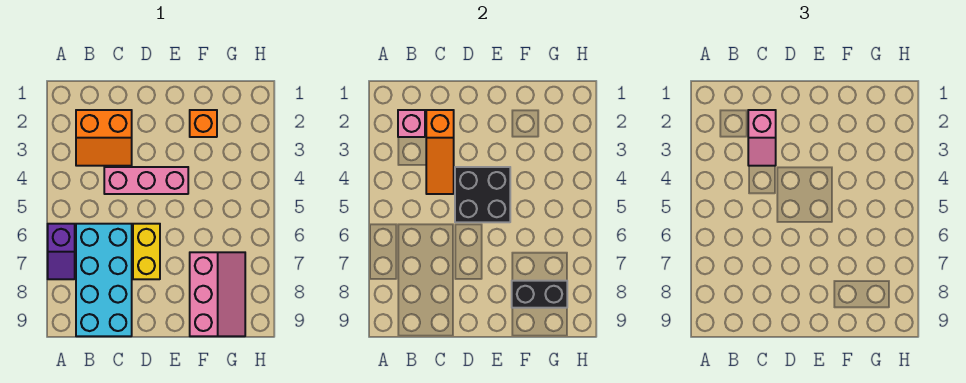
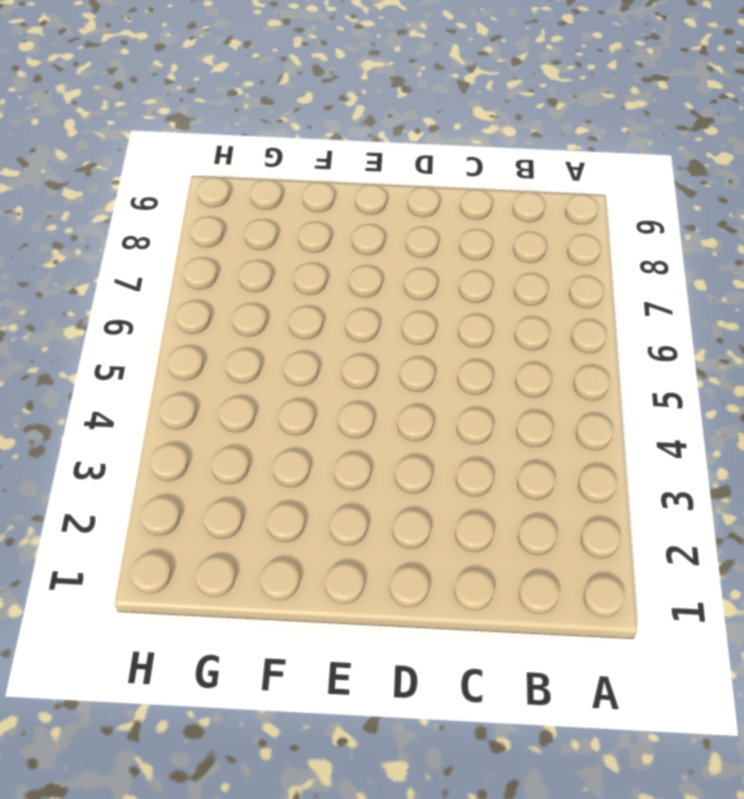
none -> purple slope A6:A7 level 1 top 6
none -> orange slope B2:C3 level 1 top 2
none -> cyan brick B6:C9 level 1

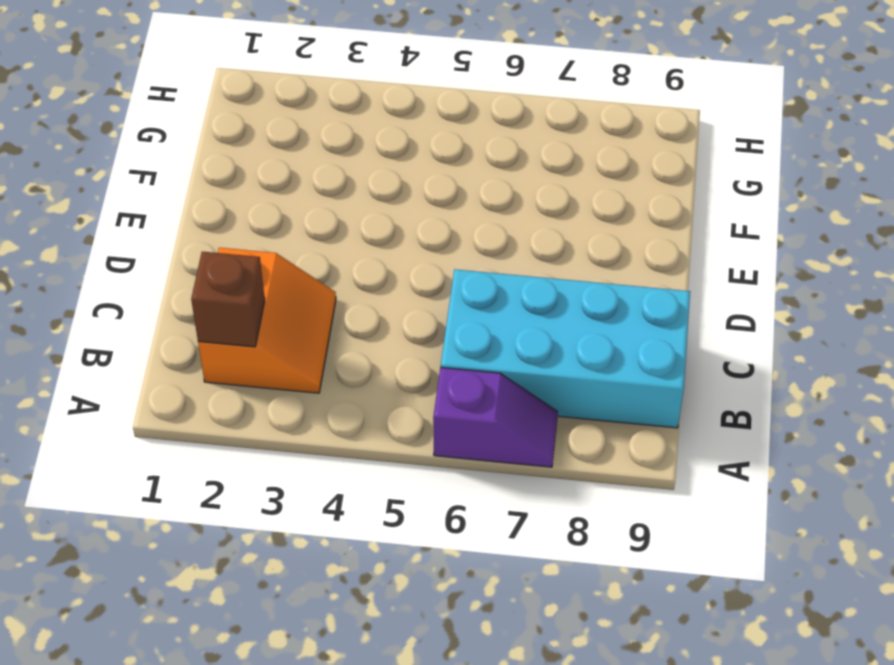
brown brick B2 level 2 -> pink brick B2 level 2
none -> pink brick C4:E4 level 1
none -> yellow brick D6:D7 level 1
none -> orange brick F2 level 1

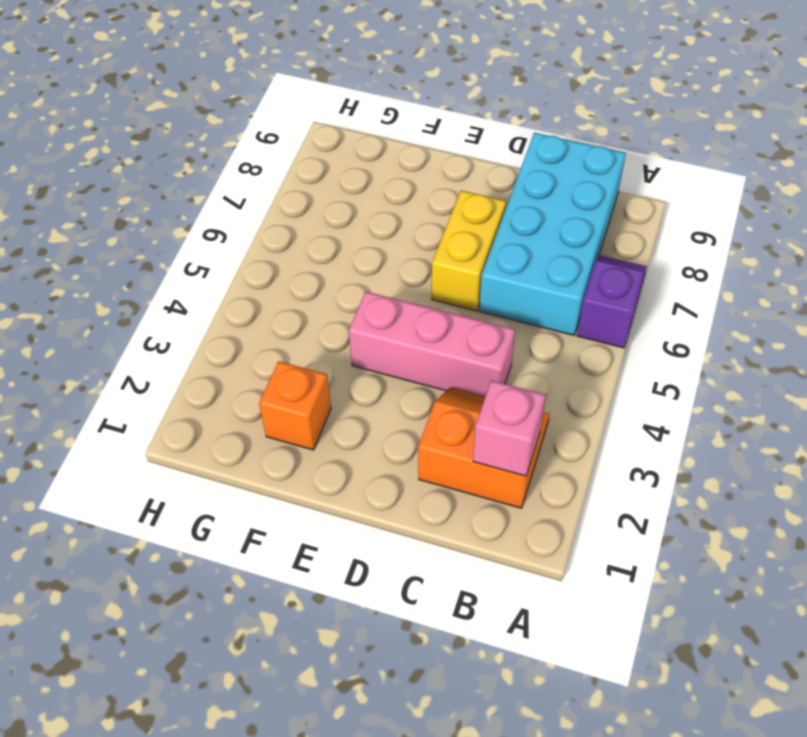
none -> pink slope F7:G9 level 1 top F
none -> orange slope C2:C4 level 2 top 2
none -> black brick D4:E5 level 2

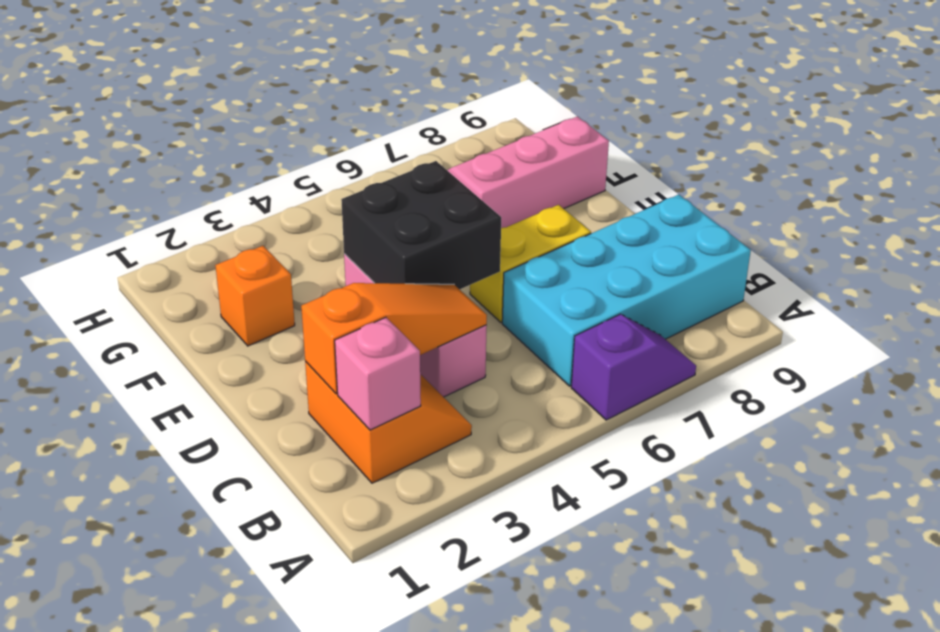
none -> black brick F8:G8 level 2
none -> pink slope C2:C3 level 3 top 2

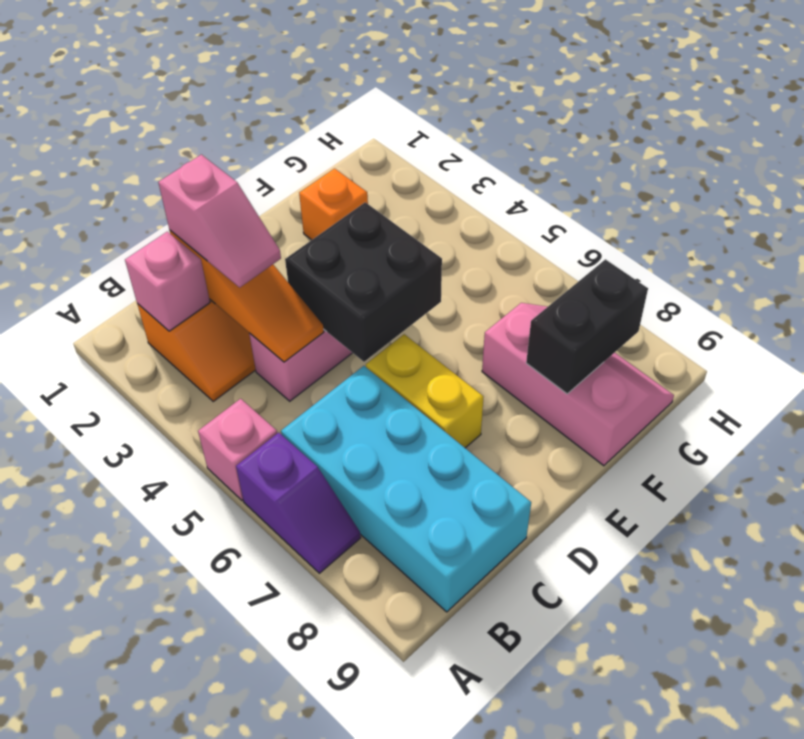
pink brick A5 level 1 -> none

